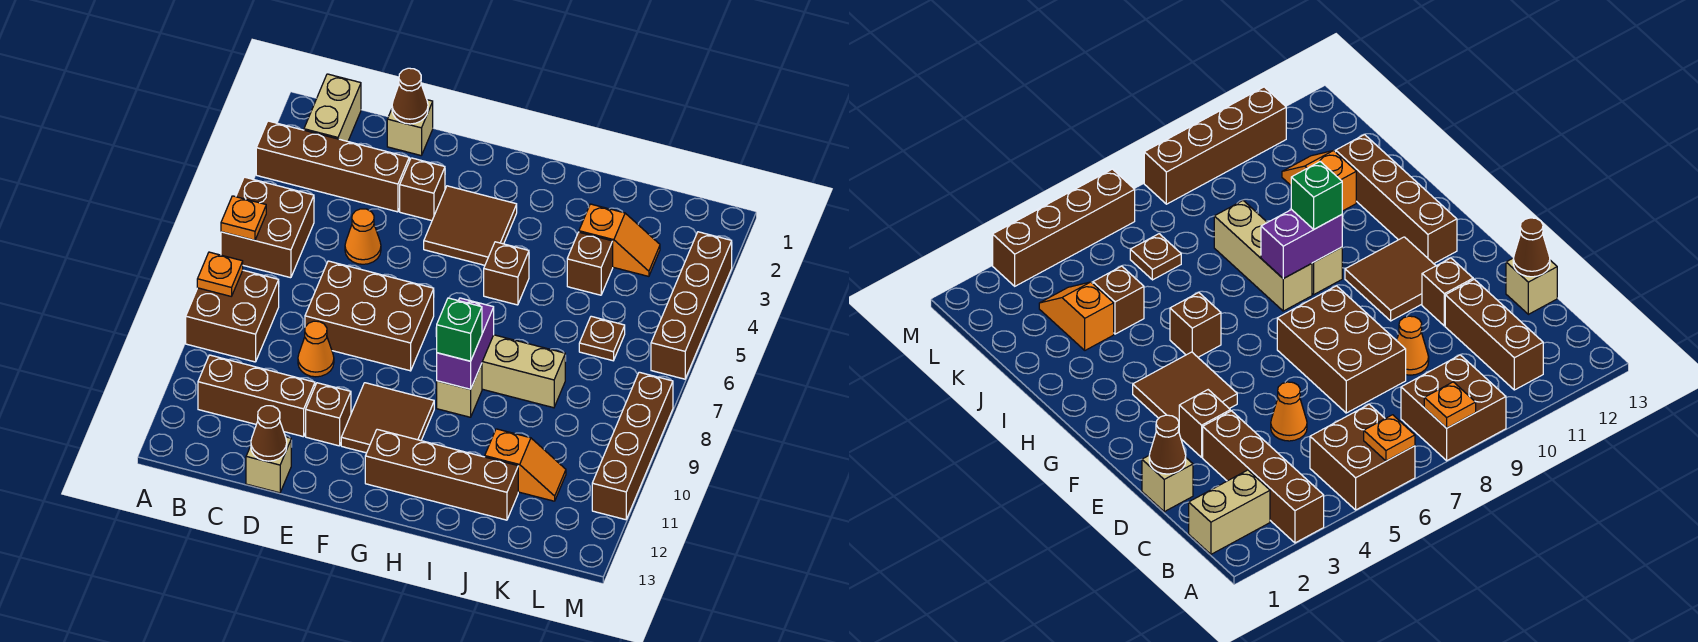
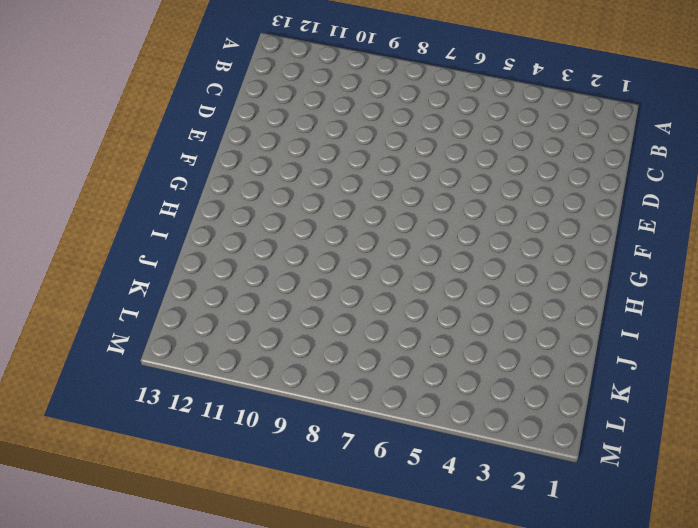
none -> brown brick A3:D3 level 1
none -> brown brick A5:B6 level 1
none -> brown brick A8:B9 level 1
none -> tan brick B1:B2 level 1

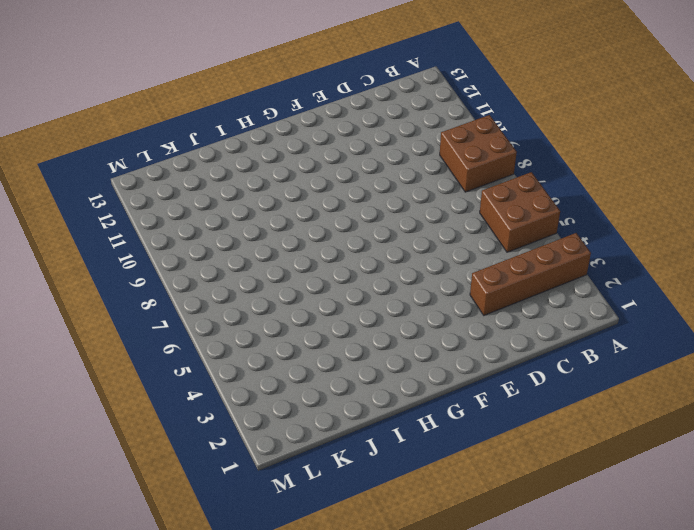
none -> tan brick B1:B2 level 1
none -> brown brick B11:D11 level 1
none -> tan brick D1 level 1
none -> orange cone D5 level 1

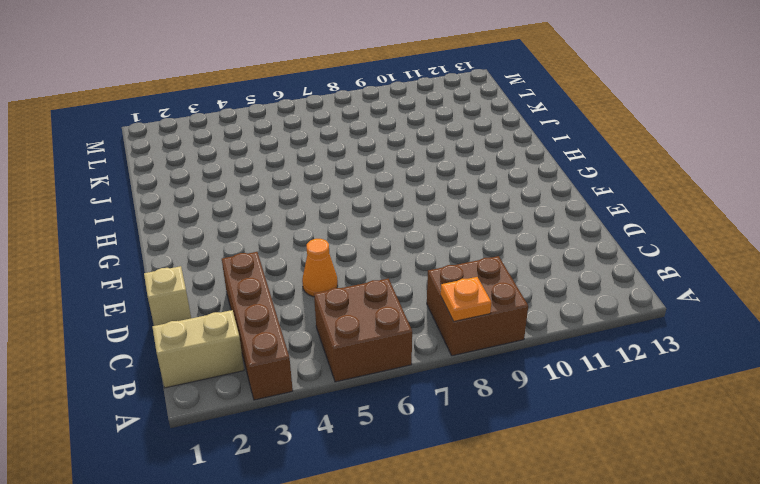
none -> brown brick B11:D11 level 1
none -> brown brick D7:F8 level 1
none -> orange cone D9 level 1
none -> tan brick D13 level 1

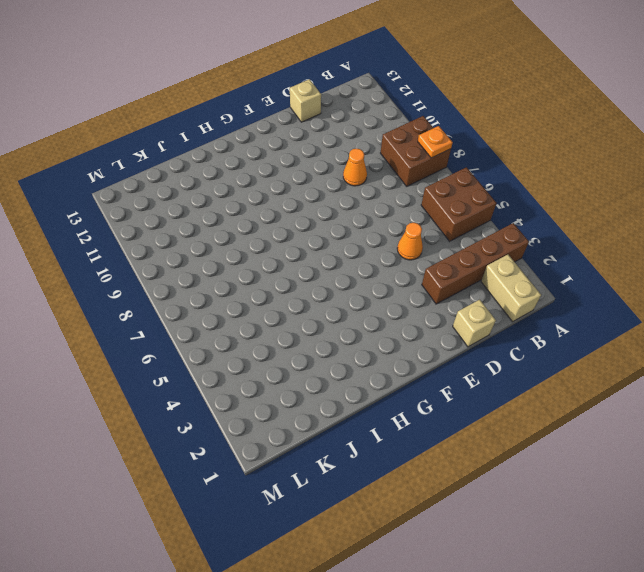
none -> brown brick B11:D11 level 1
none -> brown brick D7:F8 level 1
none -> brown brick E3 level 1
none -> brown brick E11 level 1

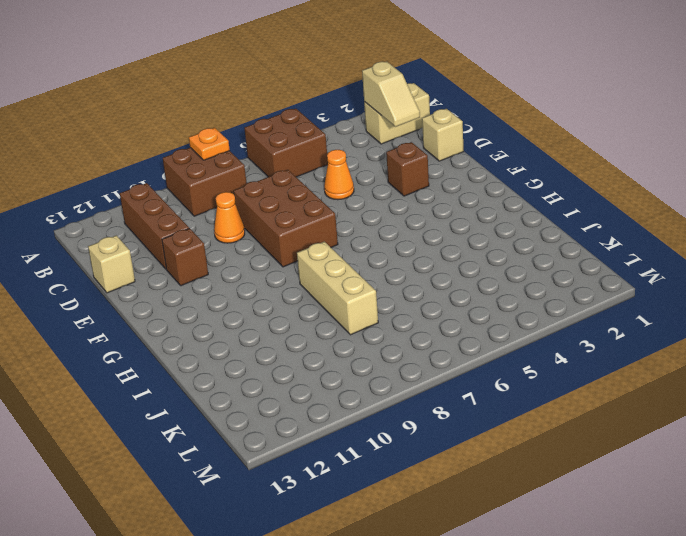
tan slope B2:C2 level 2 top B -> none
none -> brown brick A3:D3 level 1
none -> brown tile F3:G4 level 1
none -> brown tile F10:G11 level 1
none -> brown brick G12:J12 level 1

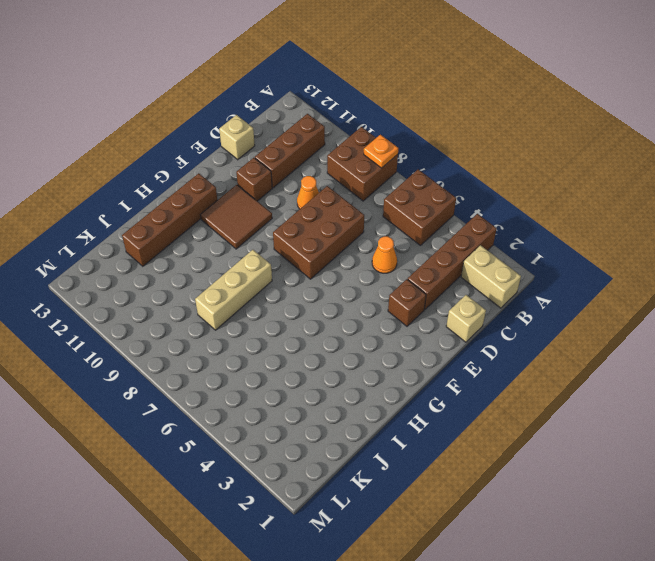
none -> brown tile F3:G4 level 1
none -> brown brick H5 level 1
none -> tan brick H9 level 1
none -> orange slope J3:K3 level 1 top J

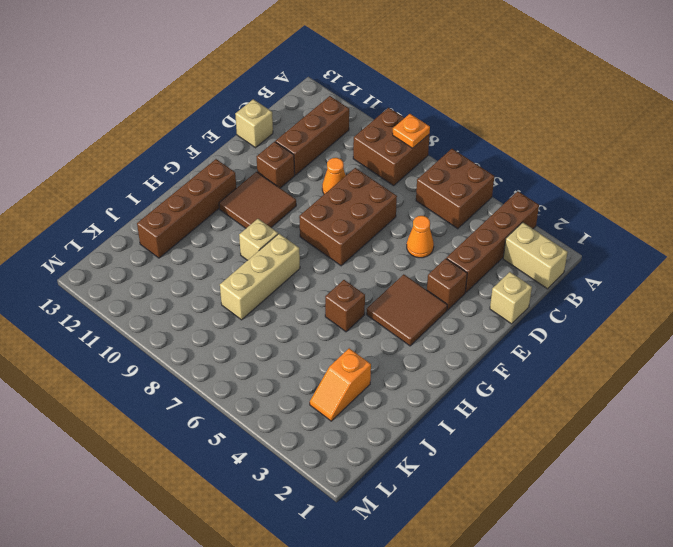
none -> brown brick J4 level 1
none -> orange slope J11:K11 level 1 top J
none -> brown plate K6 level 1
none -> brown brick M3:M6 level 1

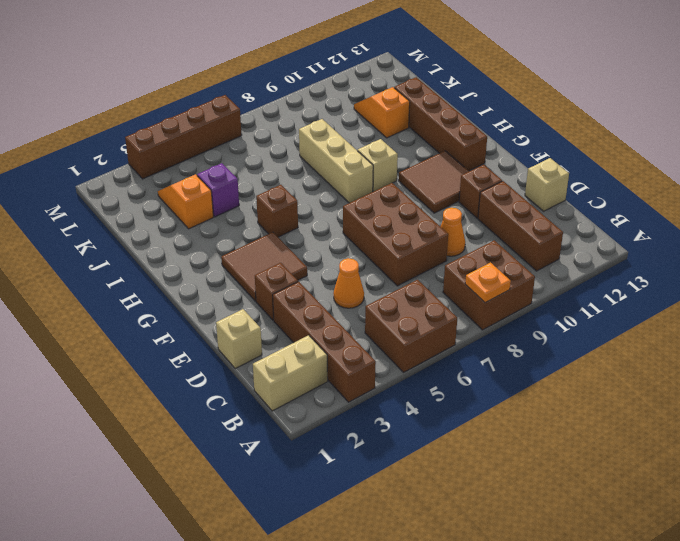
purple brick J4 level 1 -> brown brick J4 level 1
none -> brown plate K6 level 1
none -> brown brick M8:M11 level 1
none -> orange plate A6 level 2
none -> brown cone D1 level 2

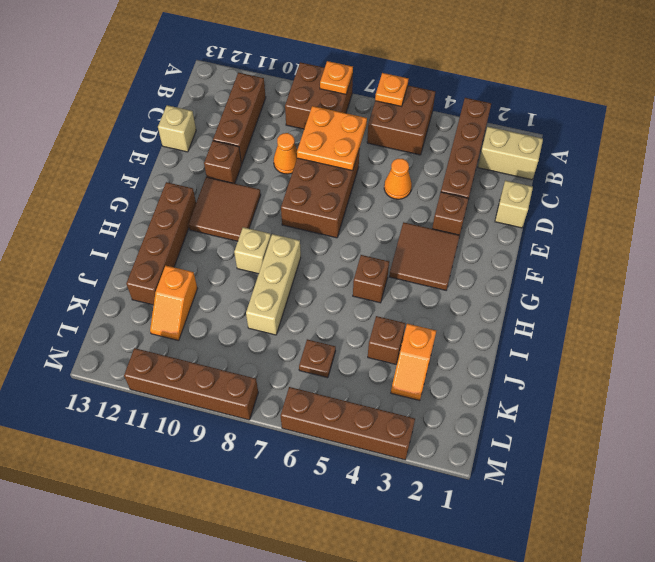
orange plate C7:D8 level 2 -> none
none -> brown cone D1 level 2
none -> brown cone D13 level 2
none -> purple brick H8:H9 level 2
none -> green brick H9 level 3

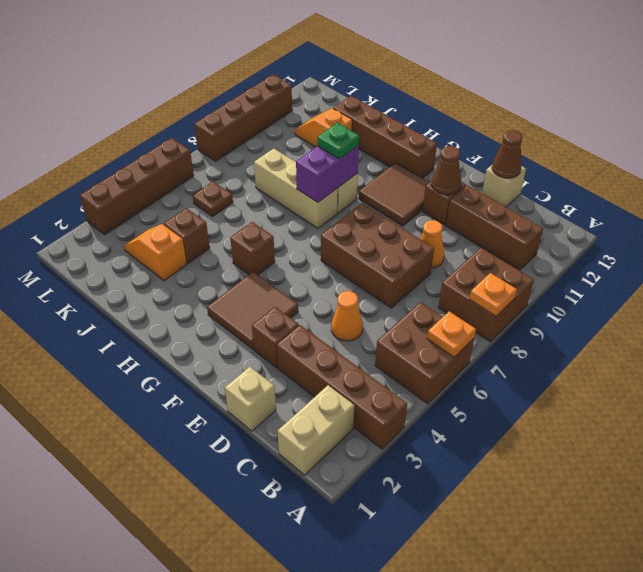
brown cone E11 level 2 -> brown cone D1 level 2
green plate H9 level 3 -> green brick H9 level 3

